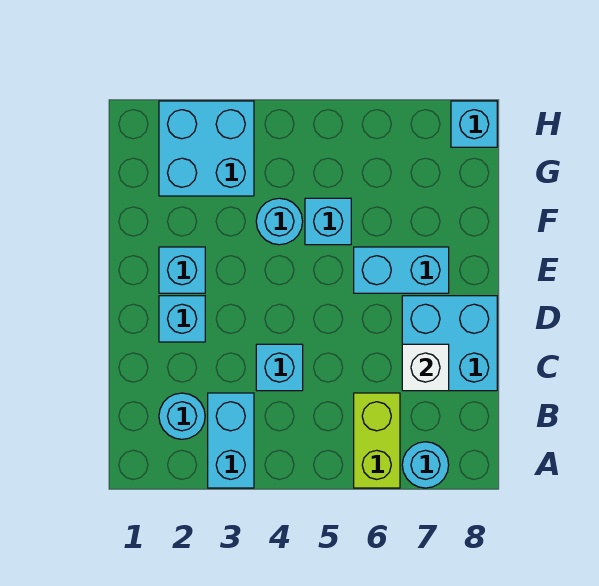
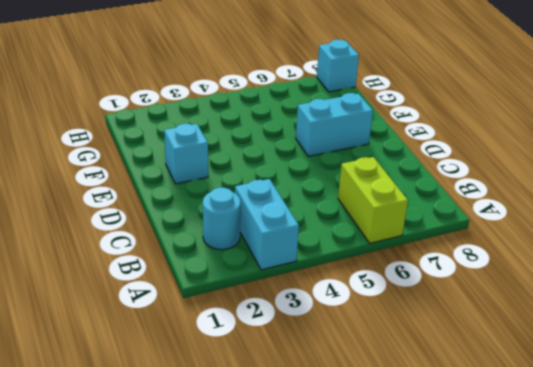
none -> cyan round brick A7 level 1
none -> cyan brick C4 level 1
none -> cyan brick C7:D8 level 1

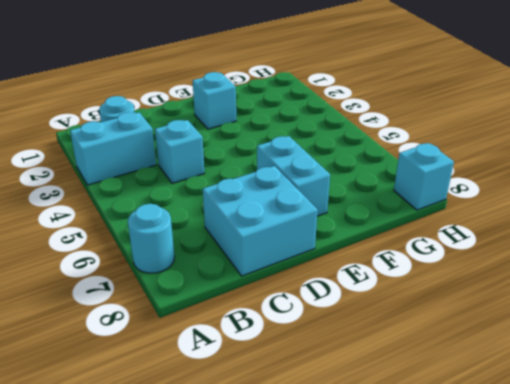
none -> lime brick A6:B6 level 1
none -> cyan brick D2 level 1
none -> cyan round brick F4 level 1

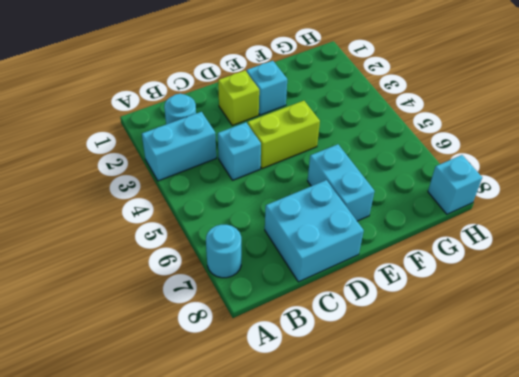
lime brick D2 level 1 -> cyan brick D2 level 1
lime brick D4:E4 level 1 -> lime brick A6:B6 level 1
none -> cyan round brick F4 level 1
none -> cyan brick F5 level 1
none -> cyan brick G2:H3 level 1

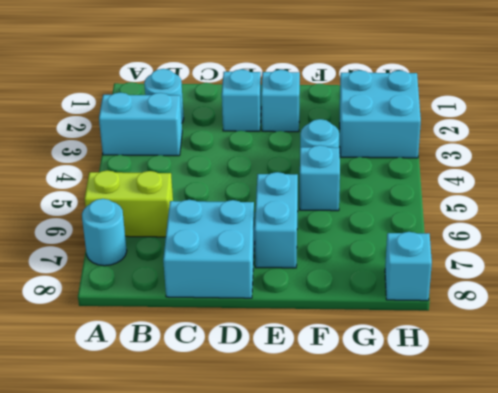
none -> cyan brick C4 level 1
none -> white brick C7 level 2

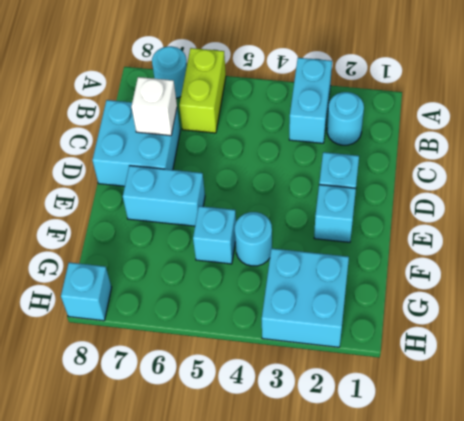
none -> cyan brick C4 level 1

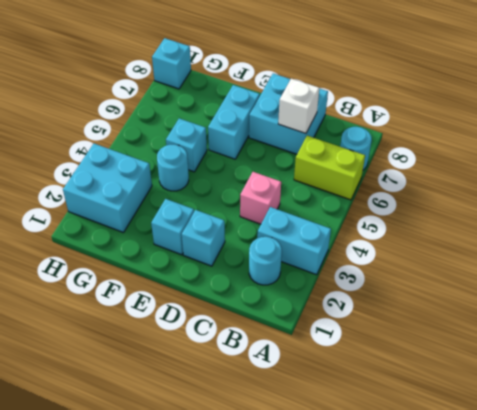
pink brick C4 level 1 -> cyan brick C4 level 1

